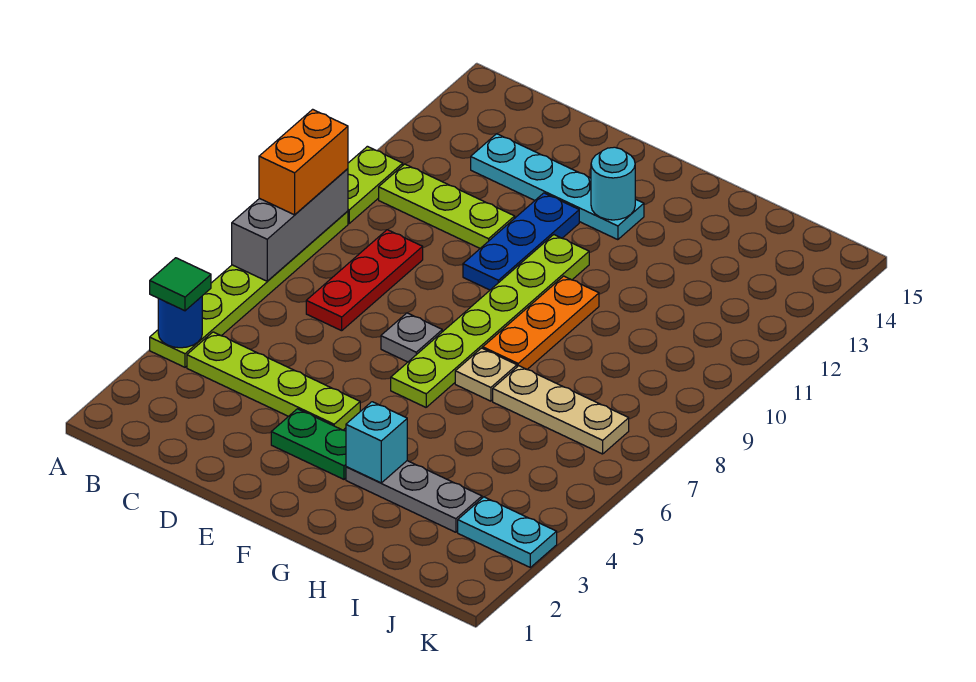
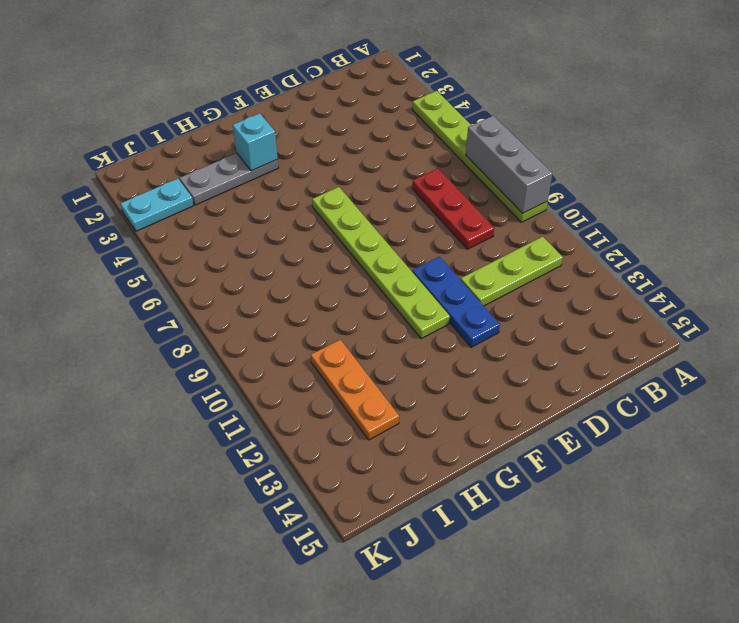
orange plate I11:I13 level 1 -> orange plate G8:G10 level 1
none -> lime plate A10:A11 level 1
none -> lime plate B4:E4 level 1
none -> cyan plate C13:F13 level 1

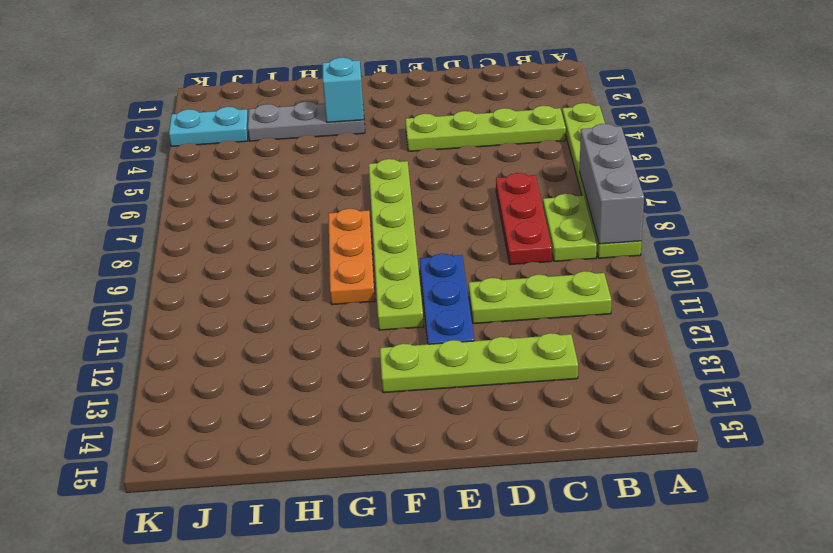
lime plate B8:B9 level 1 -> lime plate A10:A11 level 1
lime plate C13:F13 level 1 -> cyan plate C13:F13 level 1
none -> green plate E3:F3 level 1
none -> grey plate E7 level 1
none -> tan plate G7 level 1

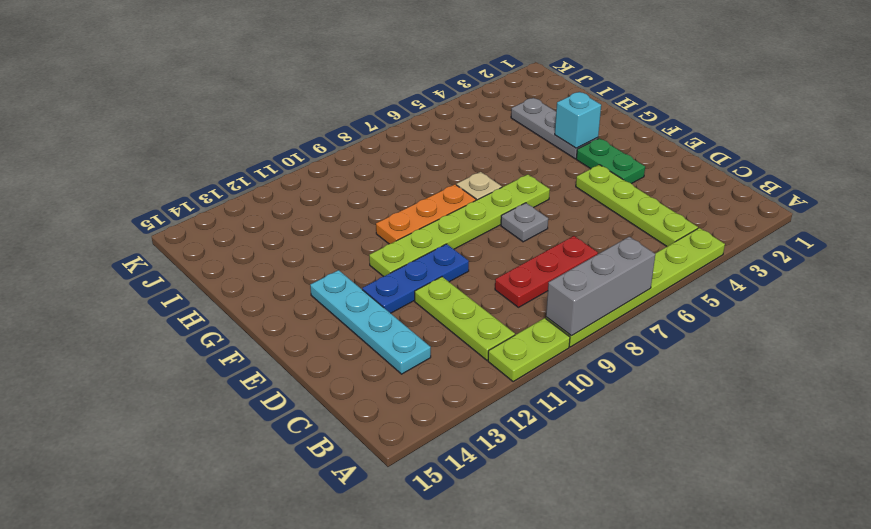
none -> tan plate H7:J7 level 1
none -> cyan plate J3:K3 level 1
none -> blue round brick A4 level 2

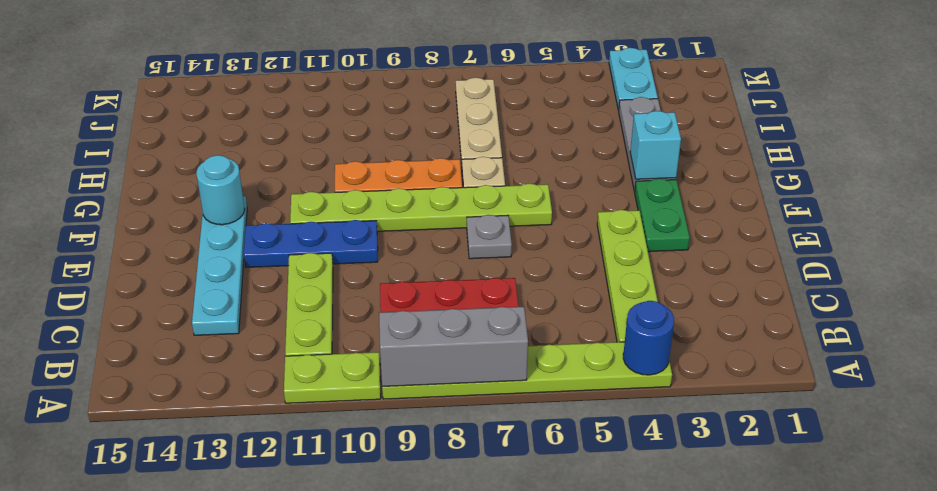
none -> green tile A4 level 3
none -> orange brick A8:A9 level 3

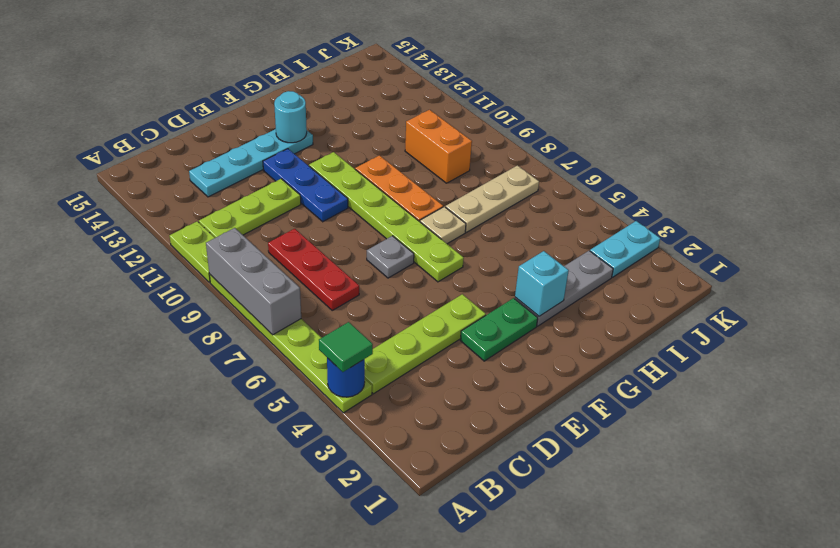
orange brick I9:I10 level 1 -> orange brick A8:A9 level 3

